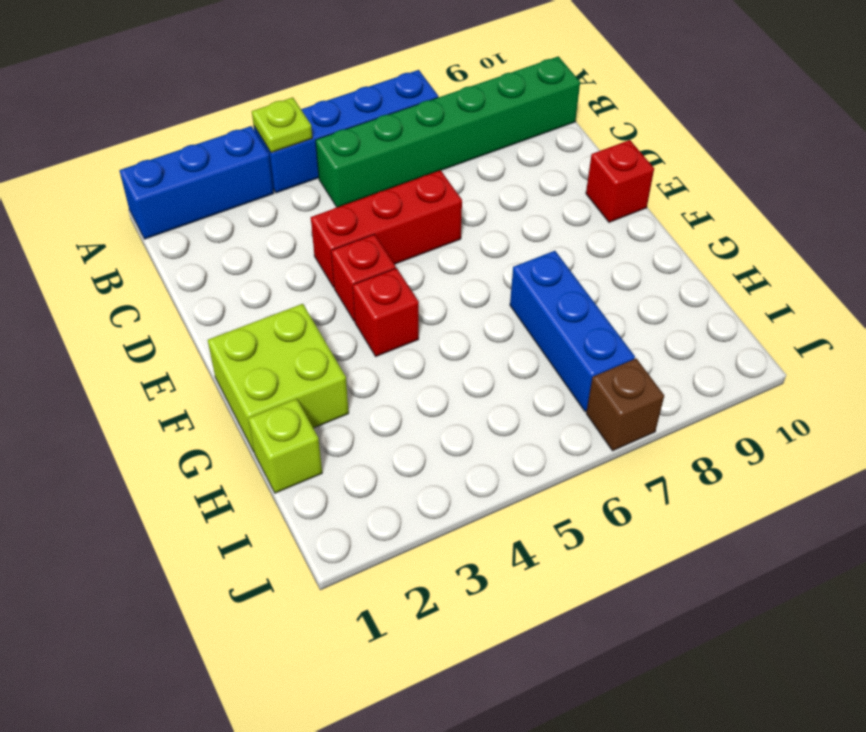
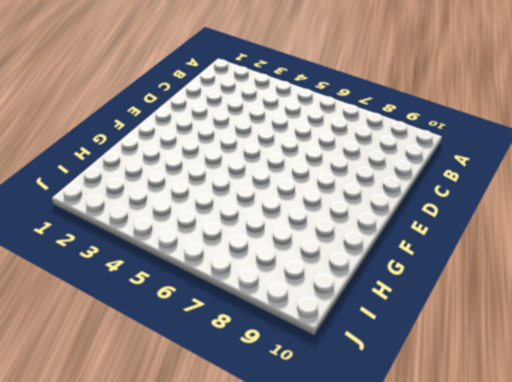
none -> blue brick A1:A3 level 1
none -> blue brick A4:A7 level 1
none -> green brick B5:B10 level 1

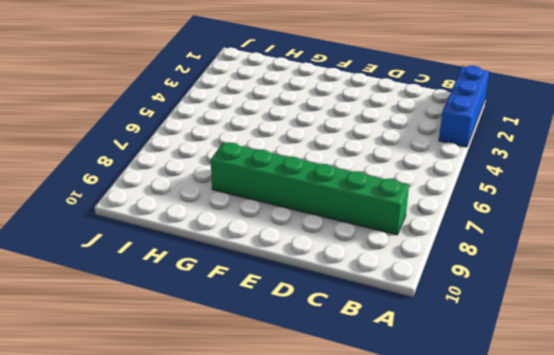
green brick B8:G8 level 1 -> green brick B5:B10 level 1
none -> blue brick A4:A7 level 1
none -> red brick D4:D6 level 1
none -> red brick E4 level 1

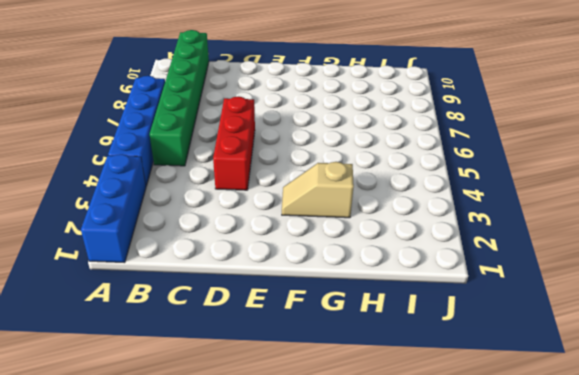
tan slope F3:G3 level 1 top G -> none
none -> red brick E4 level 1
none -> red brick E10 level 1
none -> lime brick F1:G2 level 1

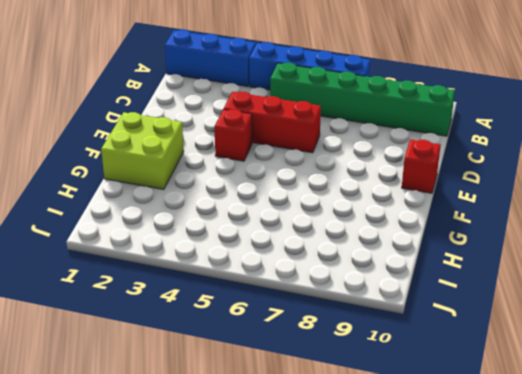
none -> red brick F4 level 1
none -> blue brick G7:I7 level 1
none -> lime brick H1 level 1

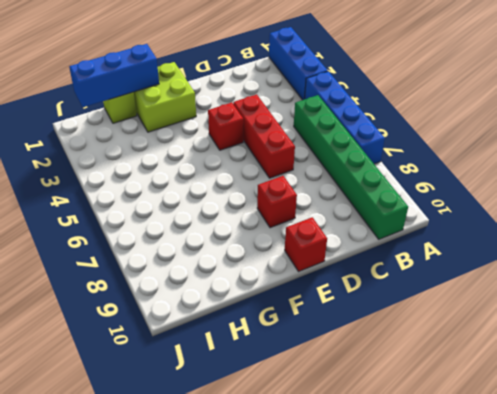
red brick E8 level 1 -> red brick F4 level 1
blue brick G1:I1 level 2 -> blue brick G7:I7 level 1
none -> brown brick J7 level 1
none -> lime plate A4 level 2

